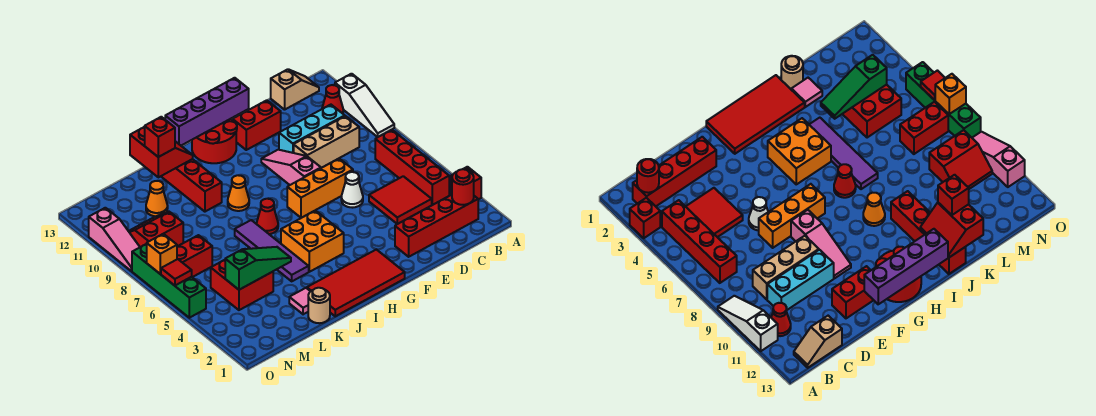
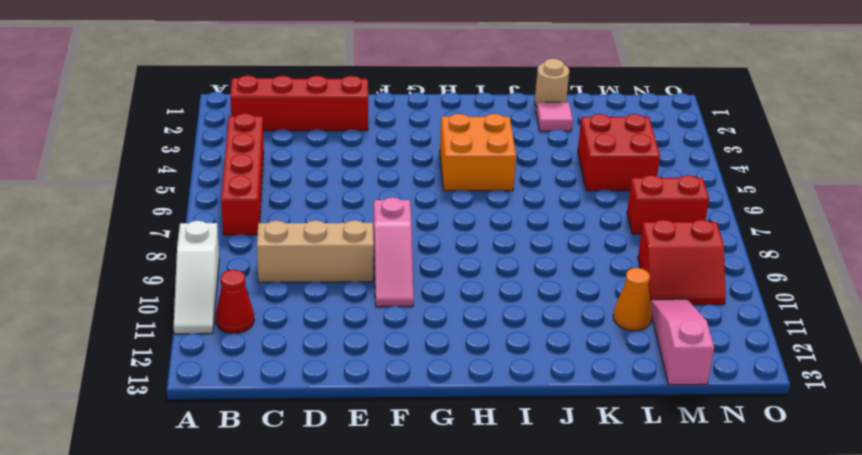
white slope A9:A11 level 1 top 9 -> white slope A9:A11 level 1 top 11
pink slope M11:M13 level 1 top 13 -> pink slope O9:O11 level 1 top 11
none -> red brick A3 level 1
none -> tan slope B13:C13 level 1 top C
none -> red tile C4:D5 level 1
none -> cyan brick C10:E10 level 1

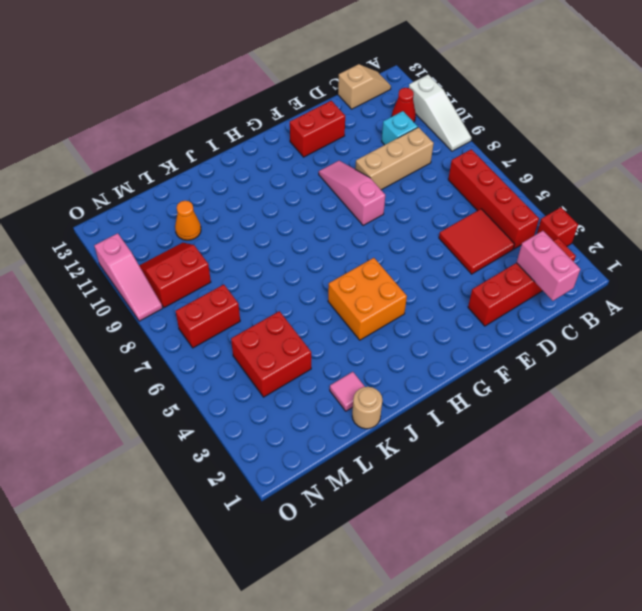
pink brick C1:C2 level 2 -> none
cyan brick C10 level 1 -> cyan brick C10:E10 level 1
none -> white cone E6 level 1
none -> orange brick E7:G7 level 1
none -> red tile G1:J2 level 1
none -> red round brick G12:H13 level 1

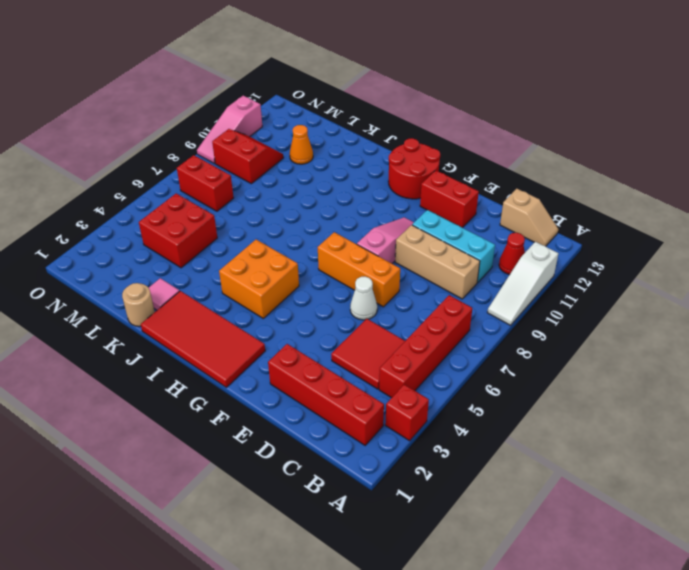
none -> red cone I7 level 1
none -> orange cone I9 level 1
none -> purple tile J4:J7 level 1
none -> red brick J10:J13 level 1

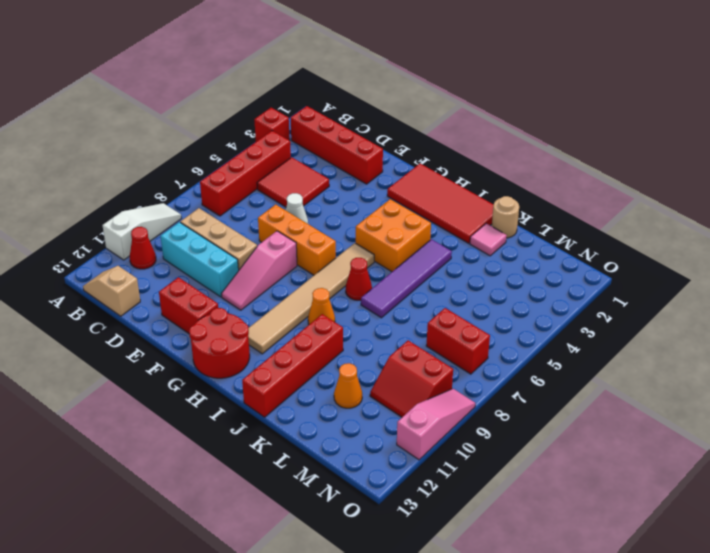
tan tile H6:H11 level 1 -> none
none -> red brick L4:M5 level 1
none -> green brick O5:O8 level 1
none -> red round brick B2 level 2
none -> purple brick F13:I13 level 2

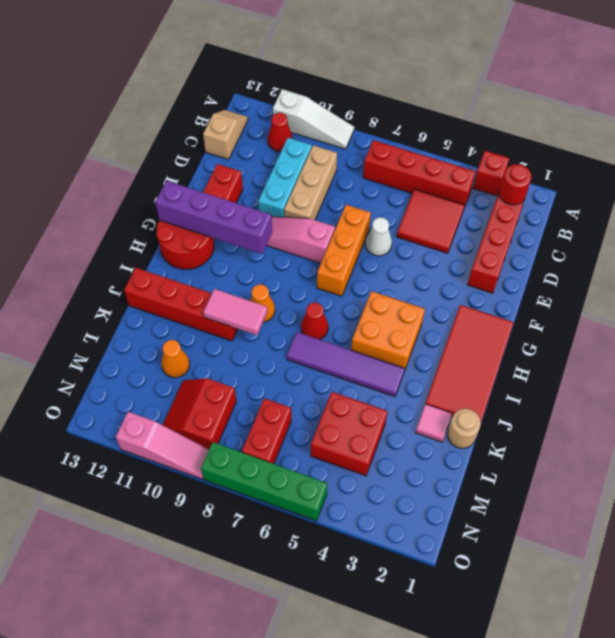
purple brick G10:G13 level 2 -> purple brick F13:I13 level 2
pink tile J9:J10 level 2 -> none
none -> red slope J12:K13 level 2 top K
none -> green slope K4:M4 level 2 top M
none -> red tile O6 level 2
none -> orange brick O7 level 2

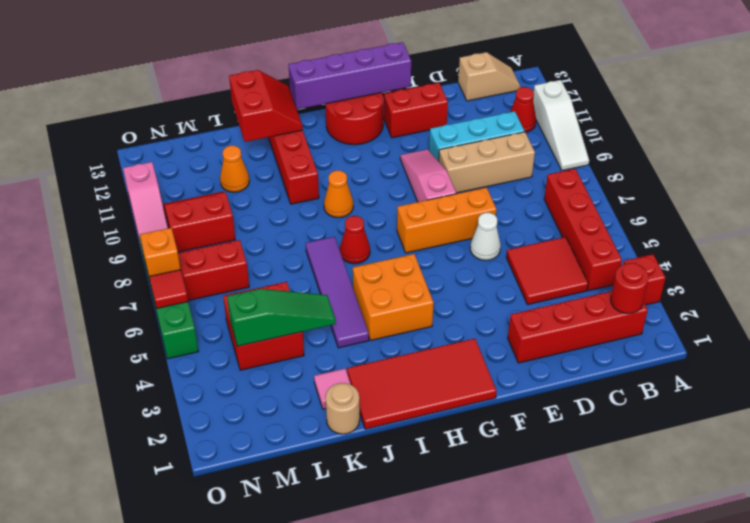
none -> red brick K12 level 3

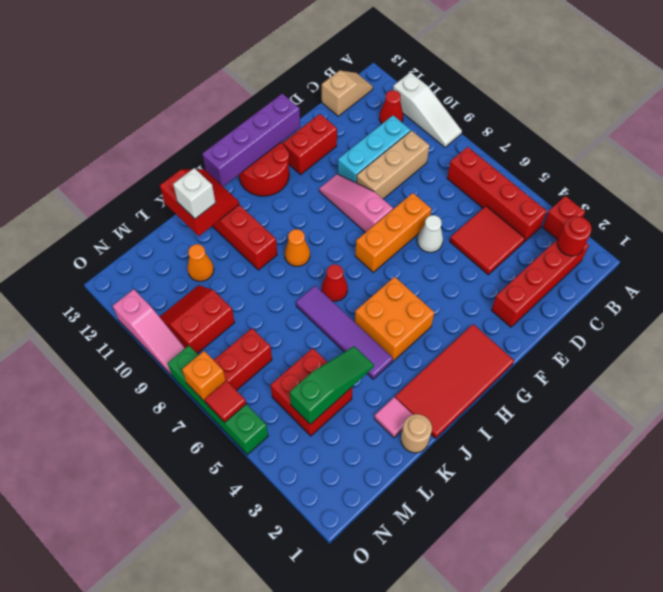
white brick K12 level 3 -> red brick K12 level 3

